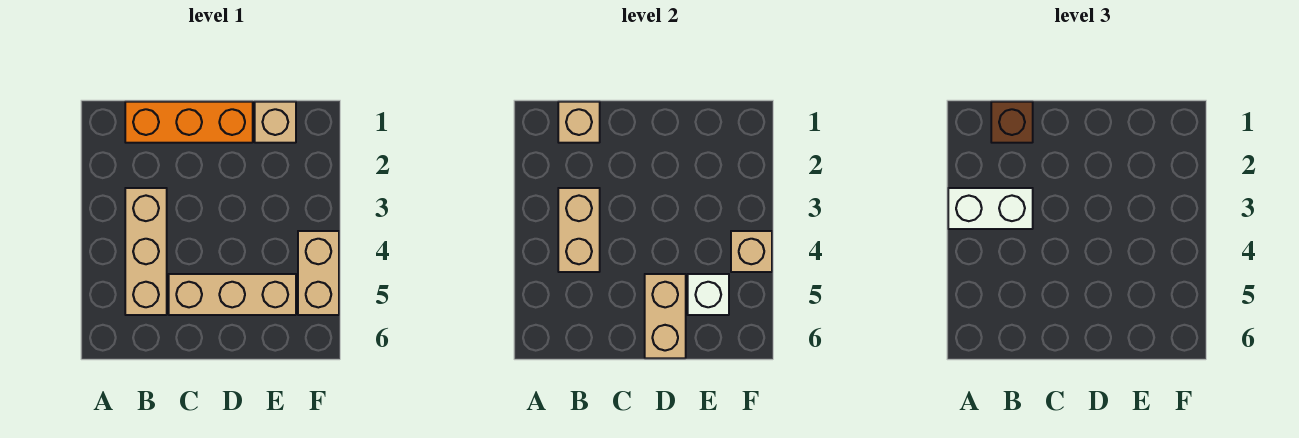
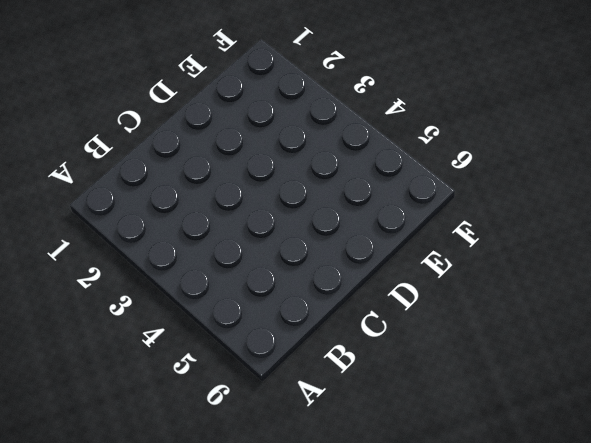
none -> orange brick B1:D1 level 1
none -> tan brick B3:B5 level 1
none -> tan brick C5:E5 level 1

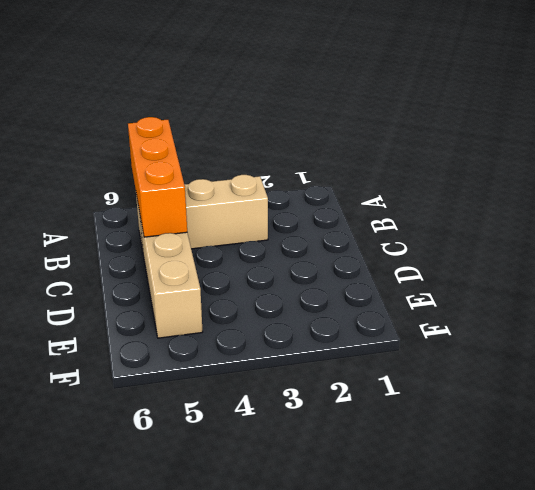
orange brick A5:C5 level 2 -> orange brick B1:D1 level 1
none -> tan brick E1 level 1
none -> tan brick F4:F5 level 1
none -> tan brick B1 level 2

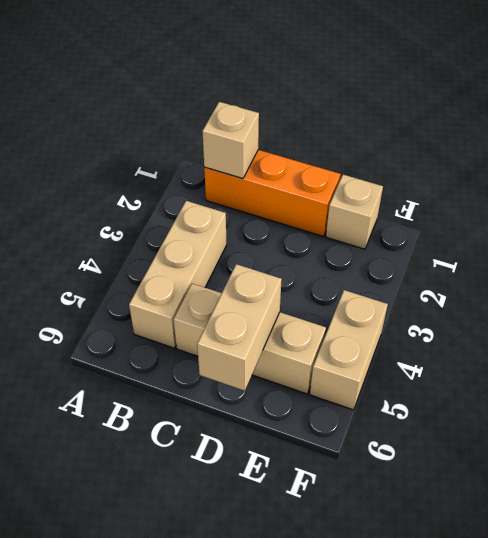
none -> tan brick B3:B4 level 2
none -> white brick E5 level 2
none -> tan brick F4 level 2

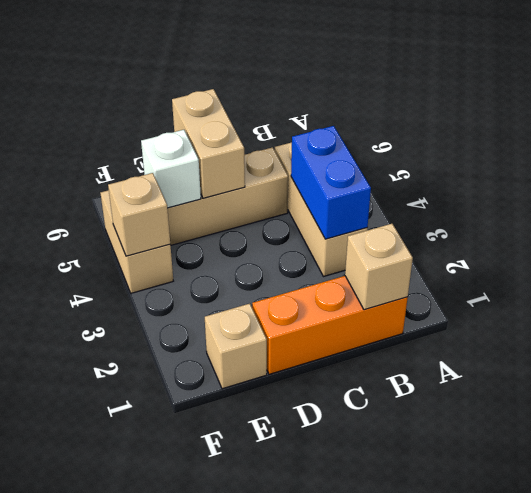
blue brick B3:B4 level 2 -> tan brick B3:B4 level 2
none -> white brick A3:B3 level 3
none -> brown brick B1 level 3

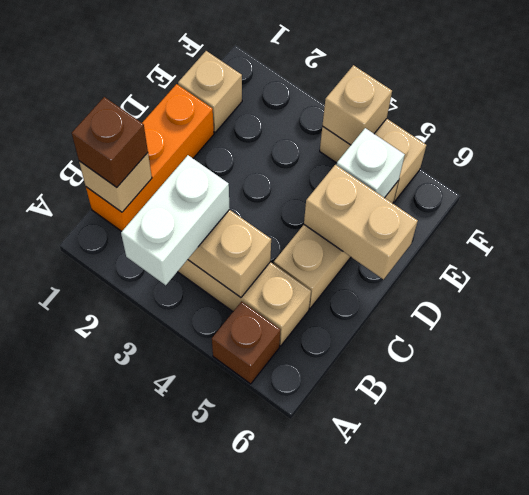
brown brick A5 level 1 -> none

